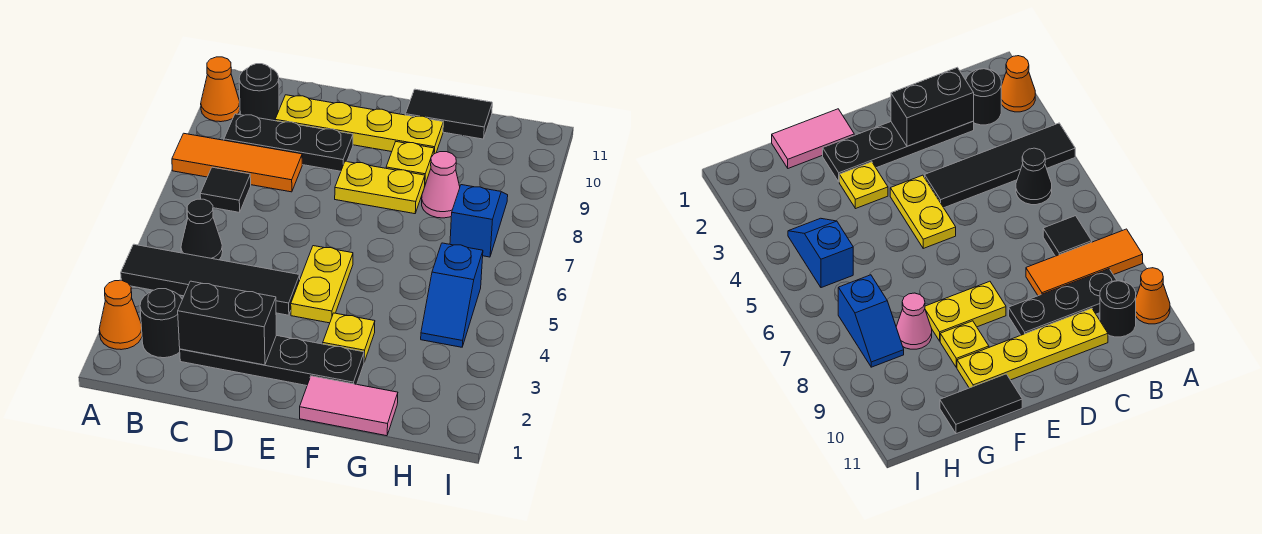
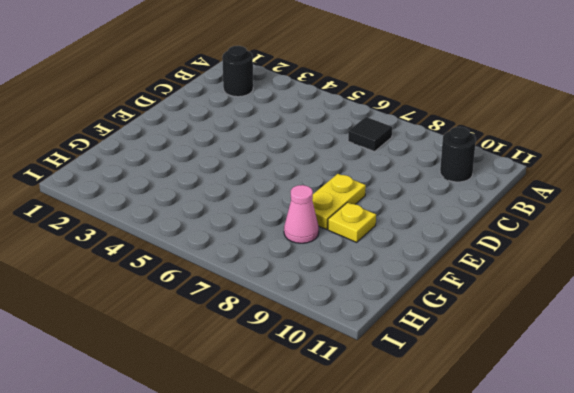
none -> orange cone A2 level 1
none -> black tile A4:D4 level 1
none -> orange tile A8:C8 level 1

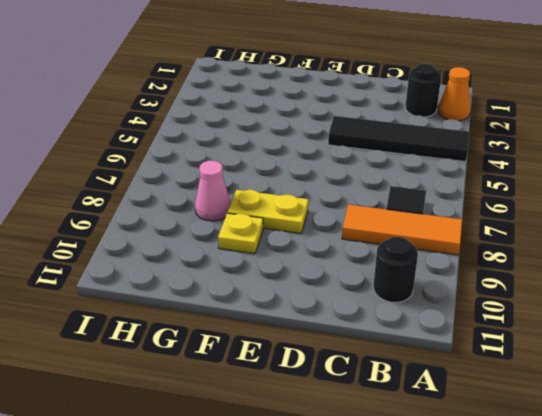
none -> orange cone A10 level 1
none -> black cone B5 level 1
none -> black plate B9:D9 level 1

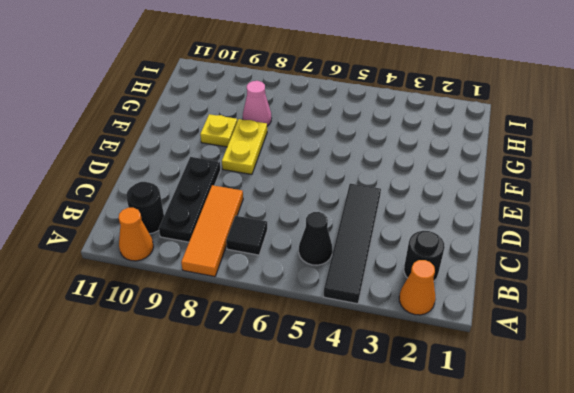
none -> black plate C2:F2 level 1
none -> yellow plate C10:F10 level 1
none -> yellow plate E4:E5 level 1

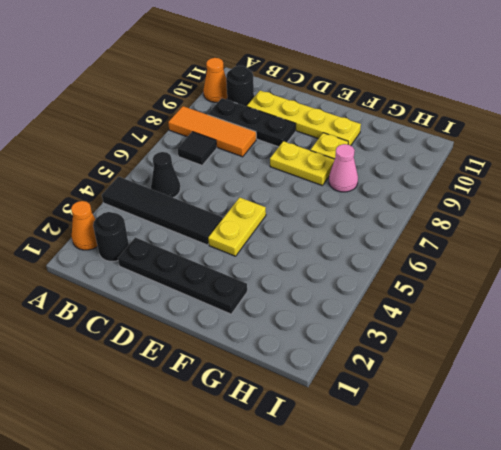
none -> pink tile F1:G1 level 1
none -> yellow plate F3 level 1
none -> black tile F11:G11 level 1

